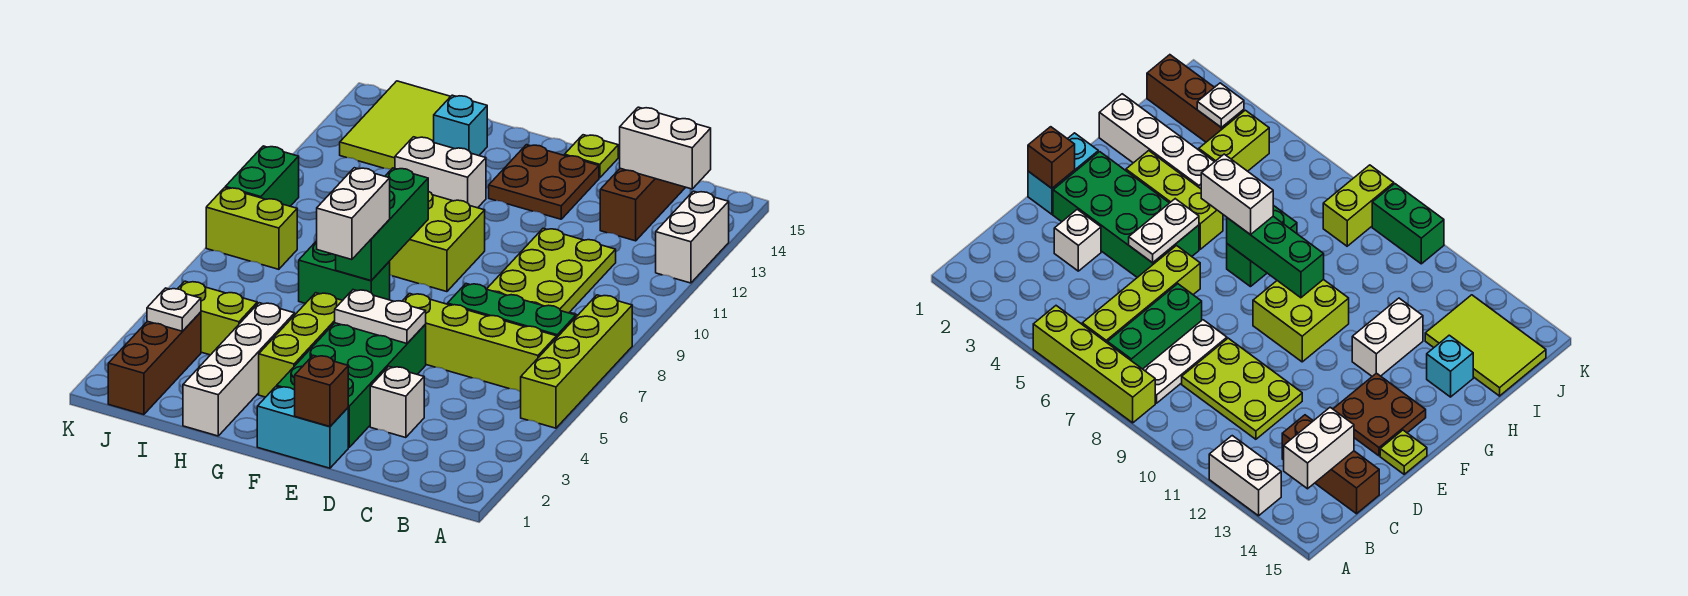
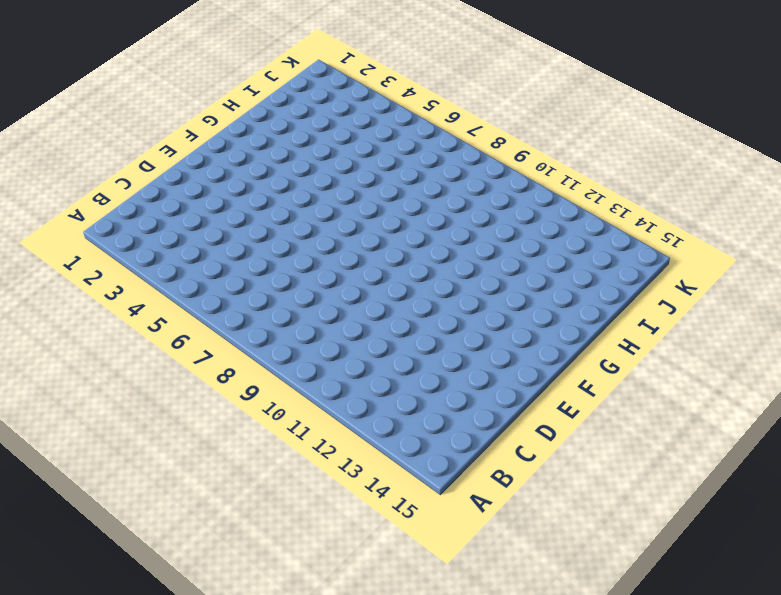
none -> lime brick A5:A8 level 1
none -> white brick A12:A13 level 1
none -> lime brick B6:E6 level 1

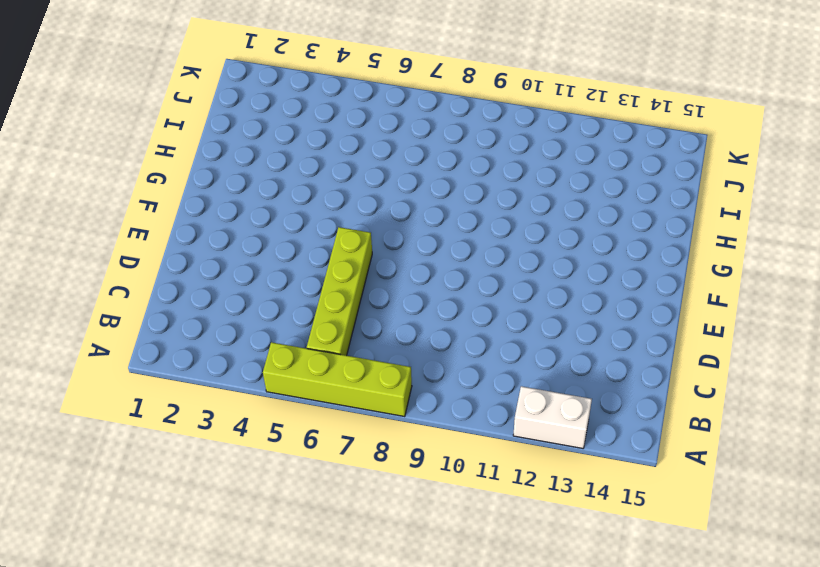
none -> green brick B7:D7 level 1
none -> white plate B8:D8 level 1
none -> lime plate C9:D11 level 1

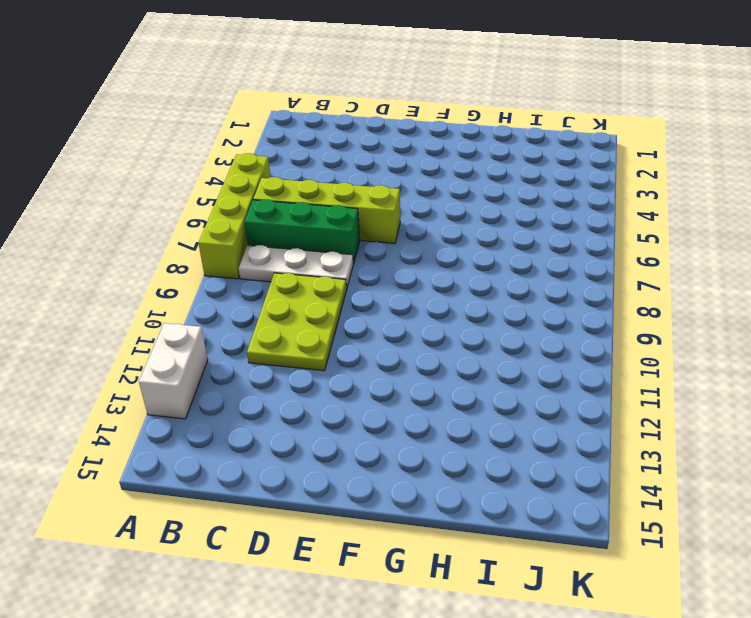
none -> brown brick C13:C15 level 1
none -> white brick D3 level 1
none -> cyan brick E1:F1 level 1

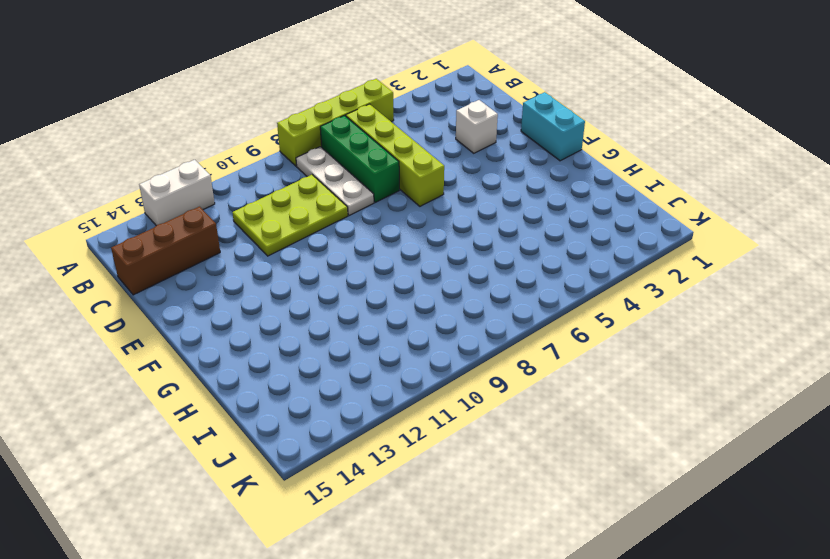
none -> green brick E2:F5 level 1
none -> brown plate E13:F14 level 1
none -> lime plate E15 level 1

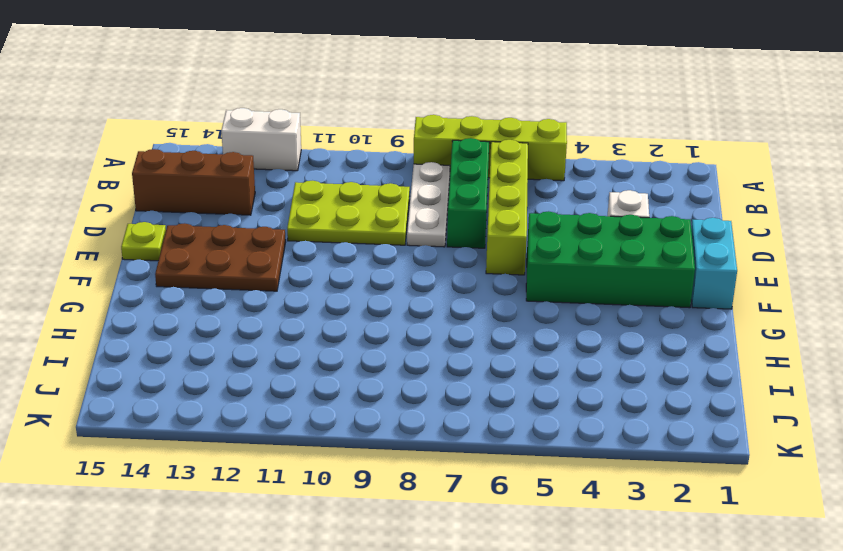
brown plate E12:F14 level 1 -> brown plate E13:F14 level 1
none -> lime brick F9:G10 level 1
none -> lime brick G3:G5 level 1
none -> green brick G7:H7 level 1

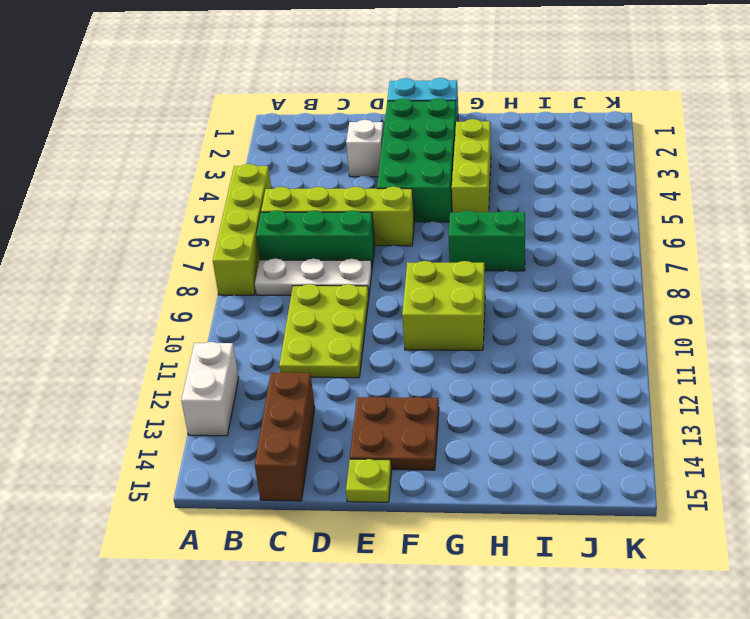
none -> white brick G12:H12 level 1
none -> white brick H1:H4 level 1
none -> cyan brick H14 level 1

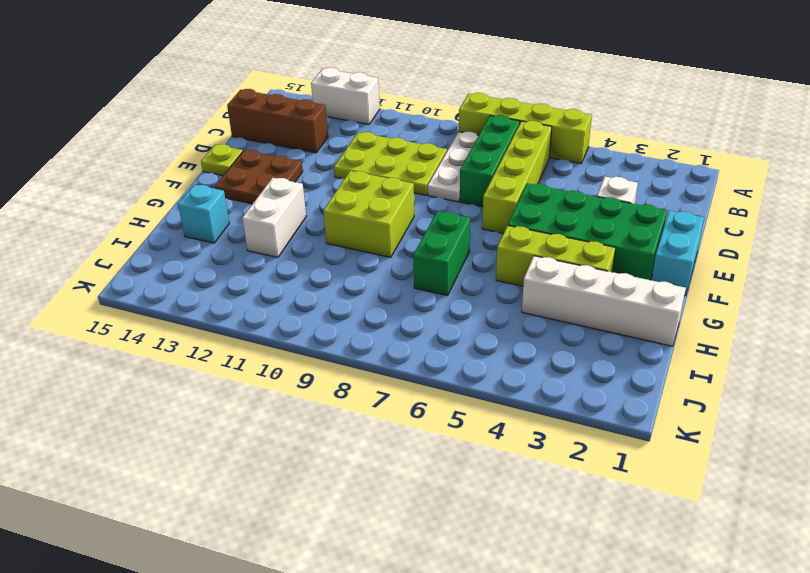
none -> lime brick I4:J4 level 1
none -> lime tile I13:J15 level 1
none -> brown brick J1:J3 level 1

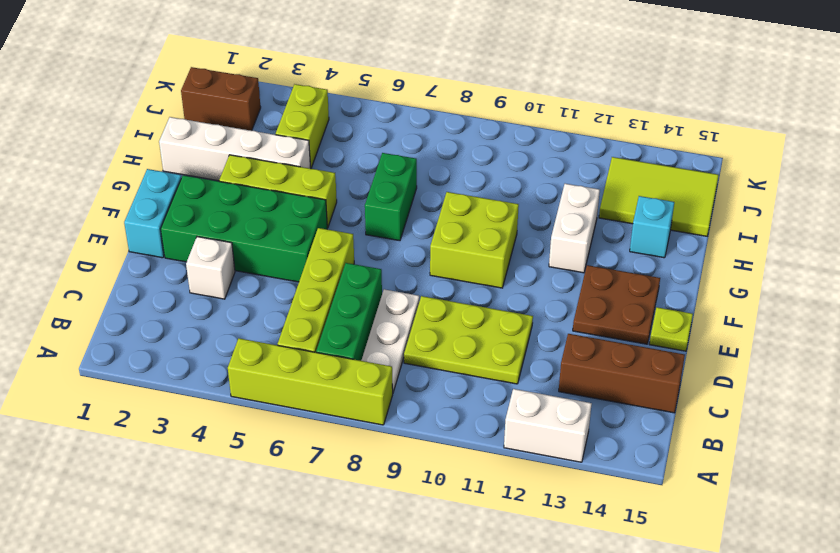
brown brick J1:J2 level 1 -> brown brick J1:J3 level 1
none -> lime brick J8:K8 level 1
none -> green brick K9:K10 level 1
none -> white brick B14:C14 level 2

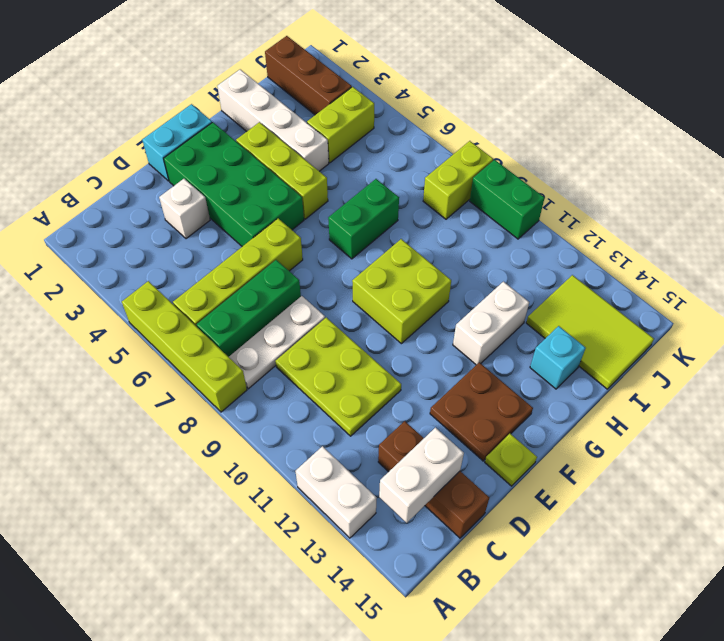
none -> brown brick E1 level 2
none -> white plate E5:F5 level 2
none -> green brick G7:G9 level 2

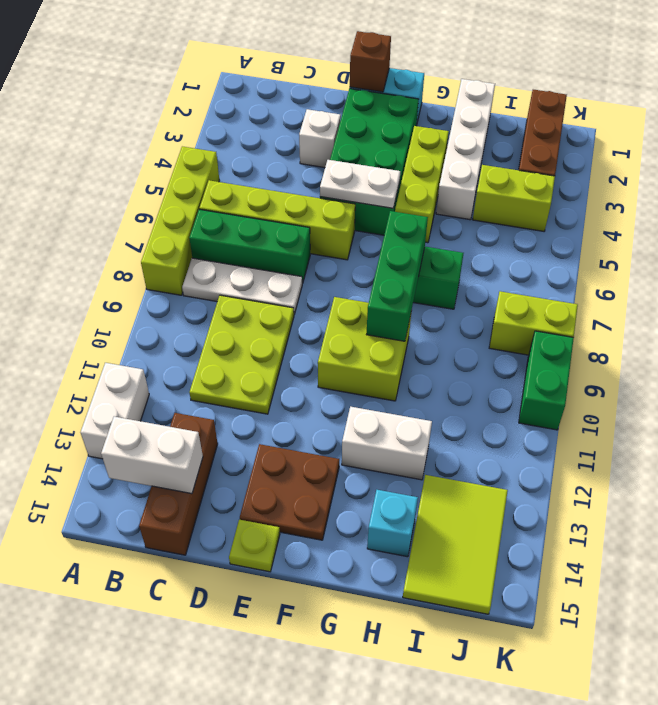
none -> white plate J3 level 2
none -> white brick G6:G7 level 3

